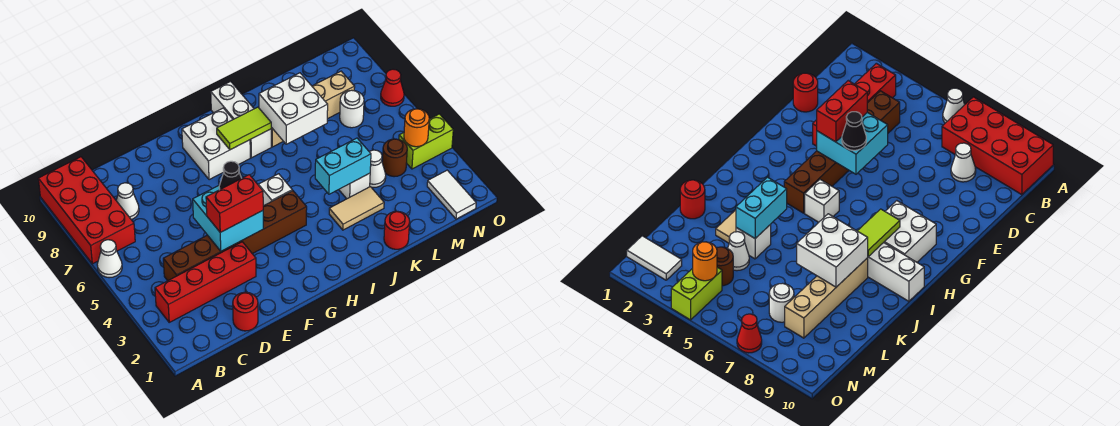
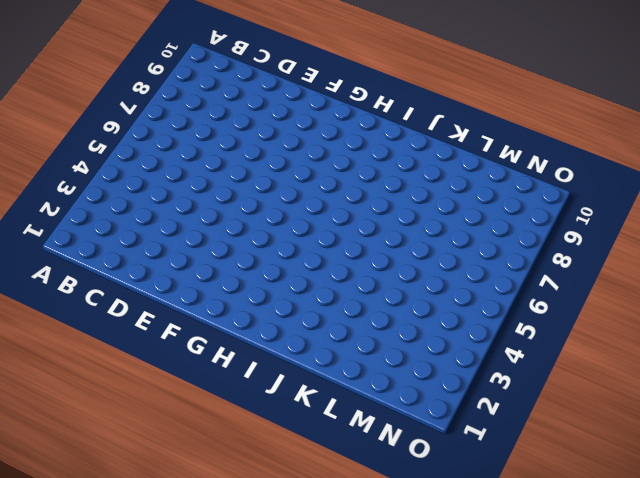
none -> white cone A6 level 1
none -> red brick A7:B10 level 1
none -> red brick B3:E3 level 1

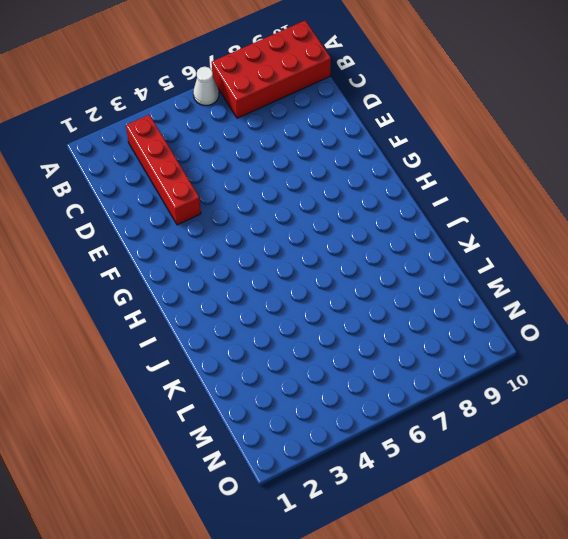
none -> brown brick C4:H4 level 1
none -> white cone C8 level 1
none -> red round brick D1 level 1

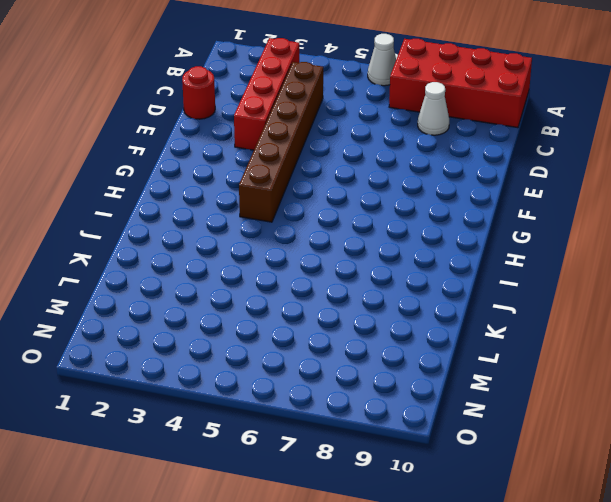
none -> white brick G8:H9 level 1
none -> white brick H5 level 1
none -> white brick I8:I10 level 1

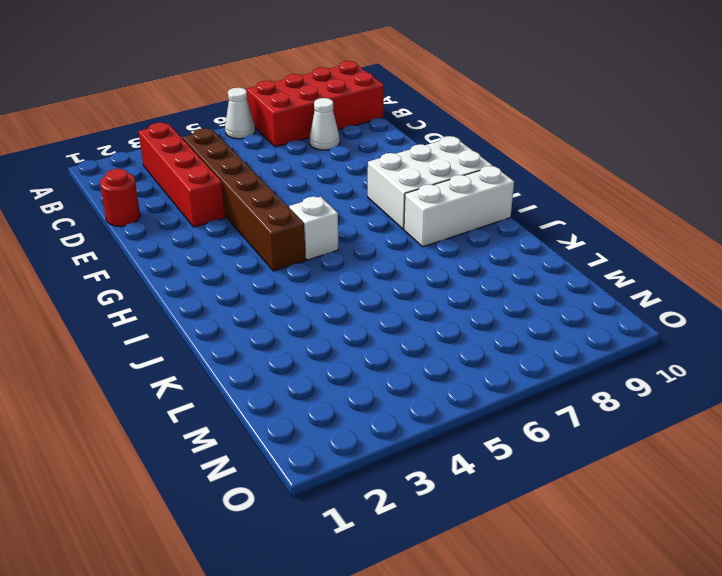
white brick G8:H10 level 1 -> white brick G8:H9 level 1
none -> tan tile J3:K3 level 1
none -> tan brick J8:M8 level 1
none -> red round brick K1 level 1

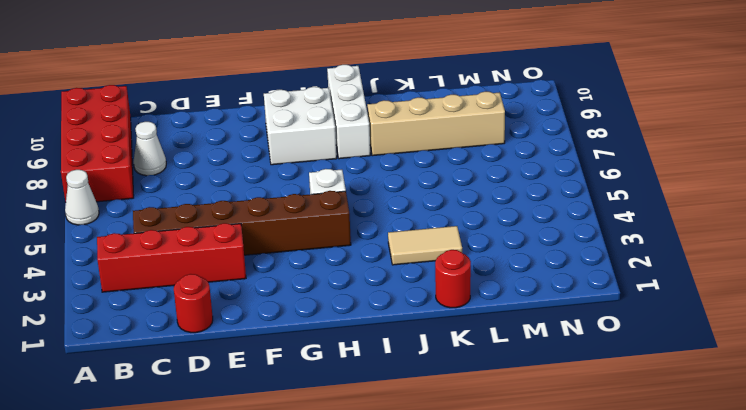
none -> white brick K4 level 1
none -> white cone L4 level 1
none -> brown round brick M4 level 1

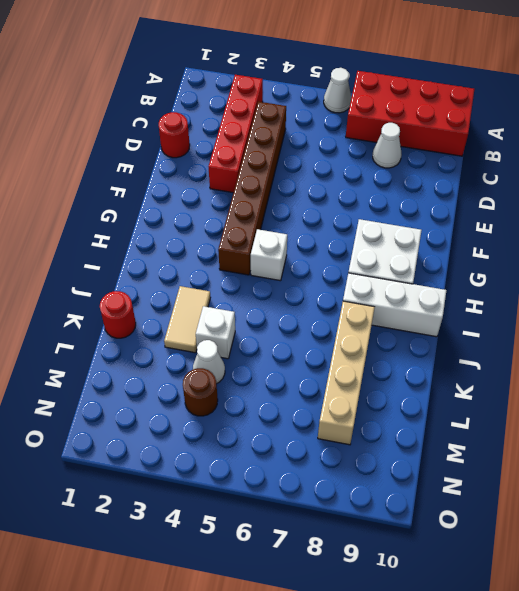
none -> white round brick M7 level 1
none -> white tile N1:N2 level 1
none -> lime brick N4:O4 level 1

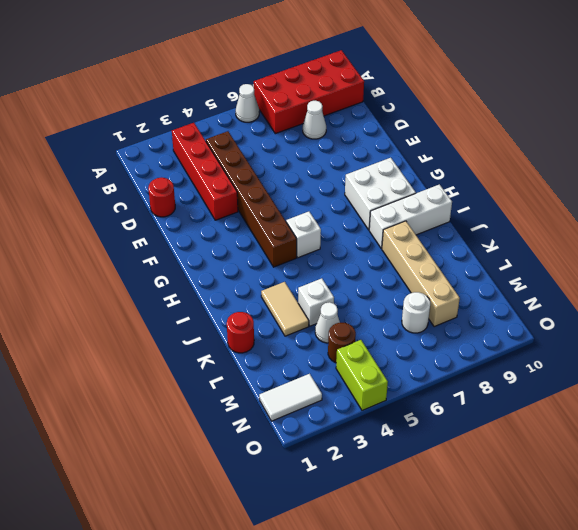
none -> red cone O7 level 1
none -> cyan brick E4:F5 level 2
none -> lime tile H8:I8 level 2

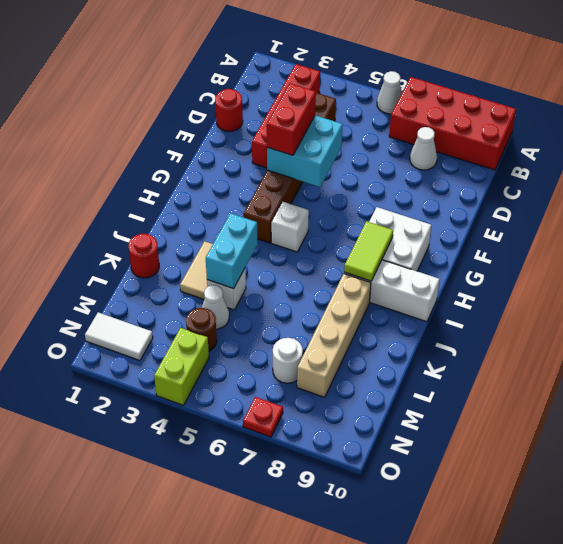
red plate O7 level 1 -> red cone O7 level 1
none -> white brick J7:K8 level 2
none -> orange round brick N4 level 2
none -> black cone F5 level 3

